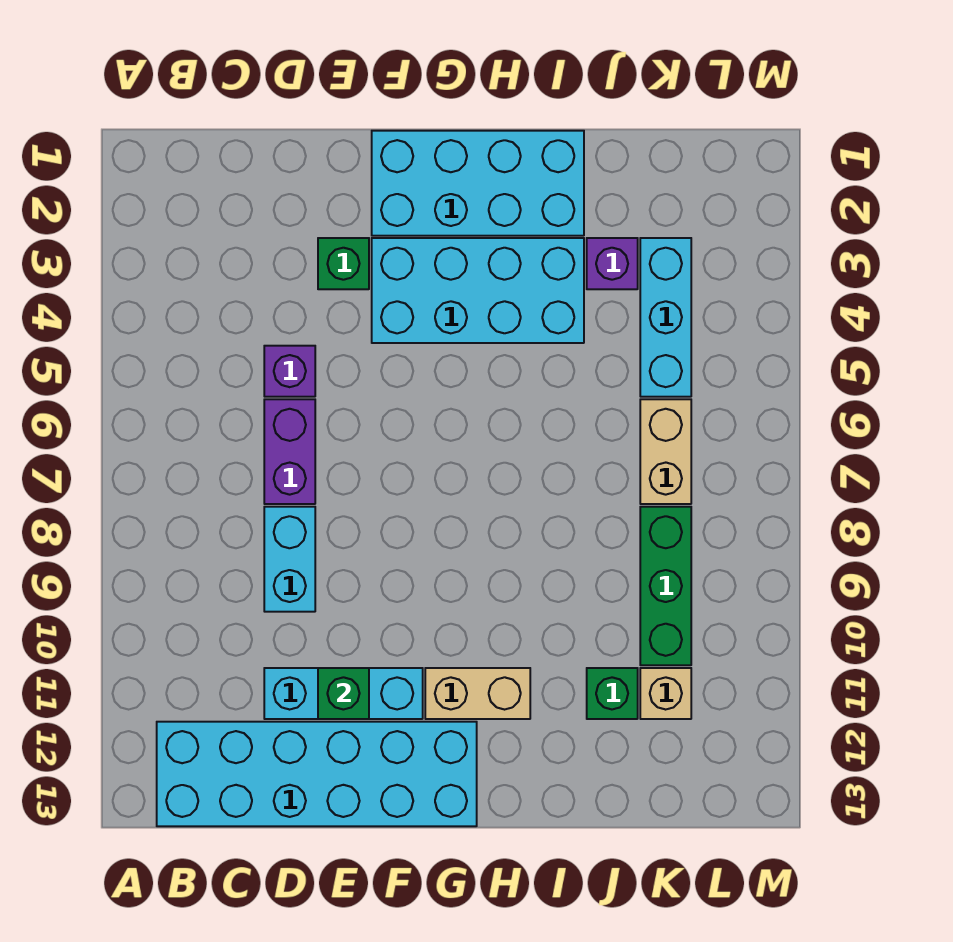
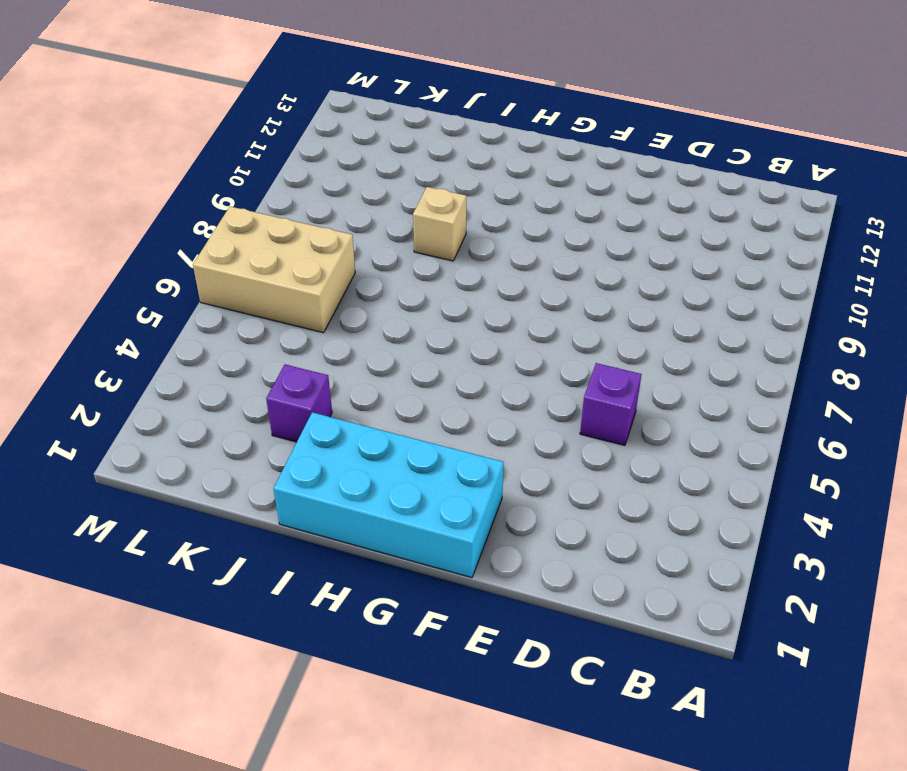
tan brick I9 level 1 -> tan brick K11 level 1
tan brick K6:M7 level 1 -> tan brick K6:K7 level 1
none -> cyan brick B12:G13 level 1
none -> purple brick D6:D7 level 1
none -> cyan brick D8:D9 level 1

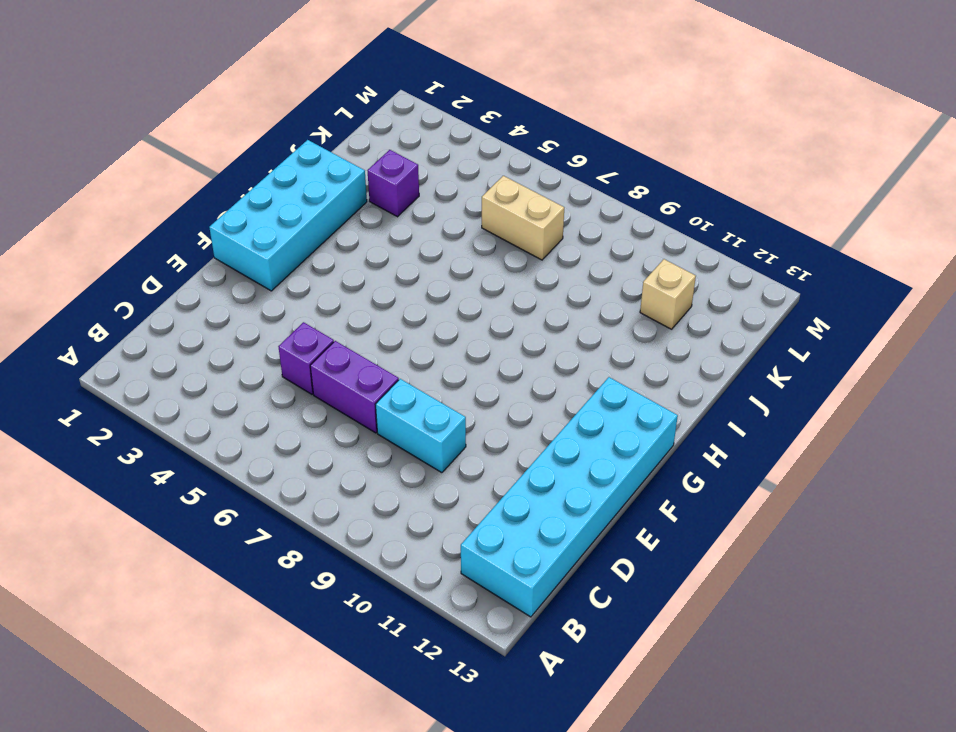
none -> cyan brick D11:F11 level 1
none -> green brick E3 level 1
none -> cyan brick F3:I4 level 1

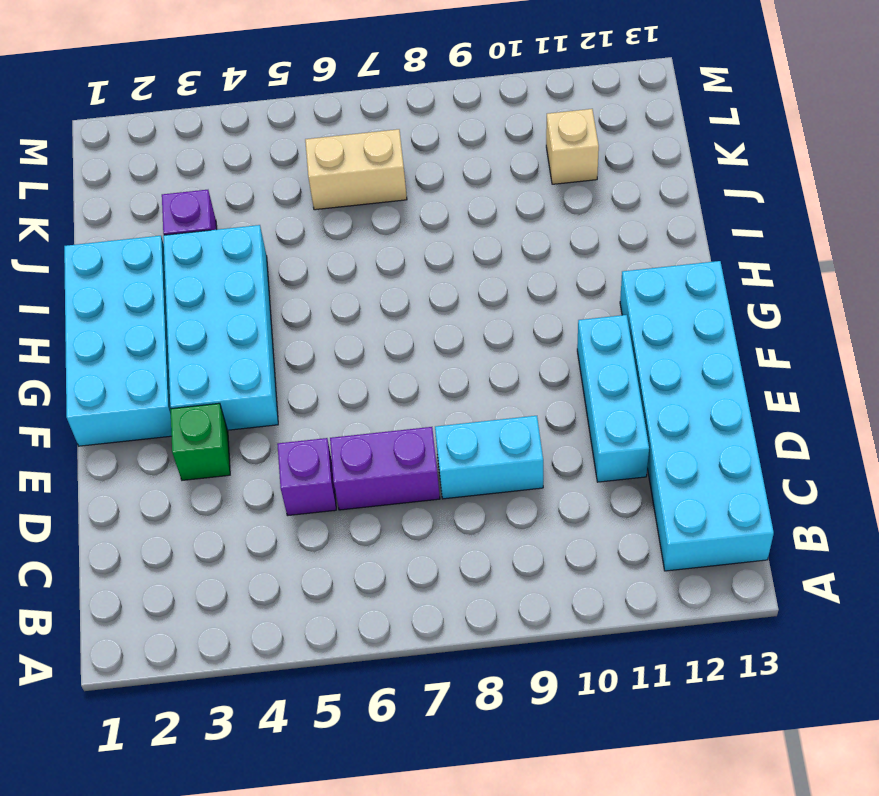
none -> tan brick G11:H11 level 1
none -> green brick J11 level 1
none -> cyan brick K3:K5 level 1

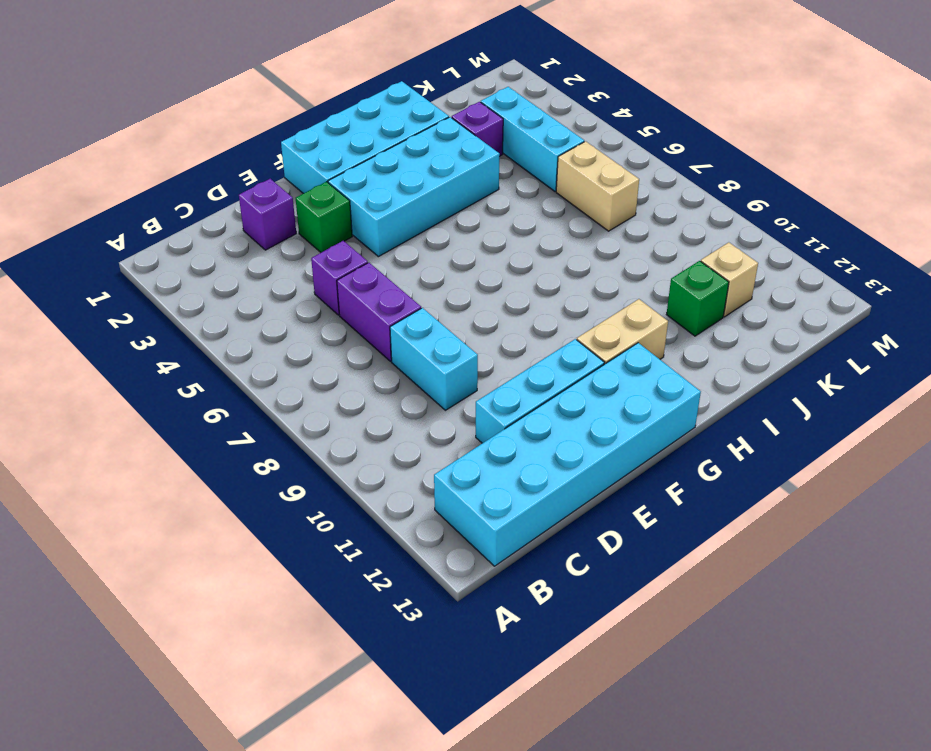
purple brick D2 level 1 -> none
none -> green brick K8:K10 level 1
none -> green brick E11 level 2

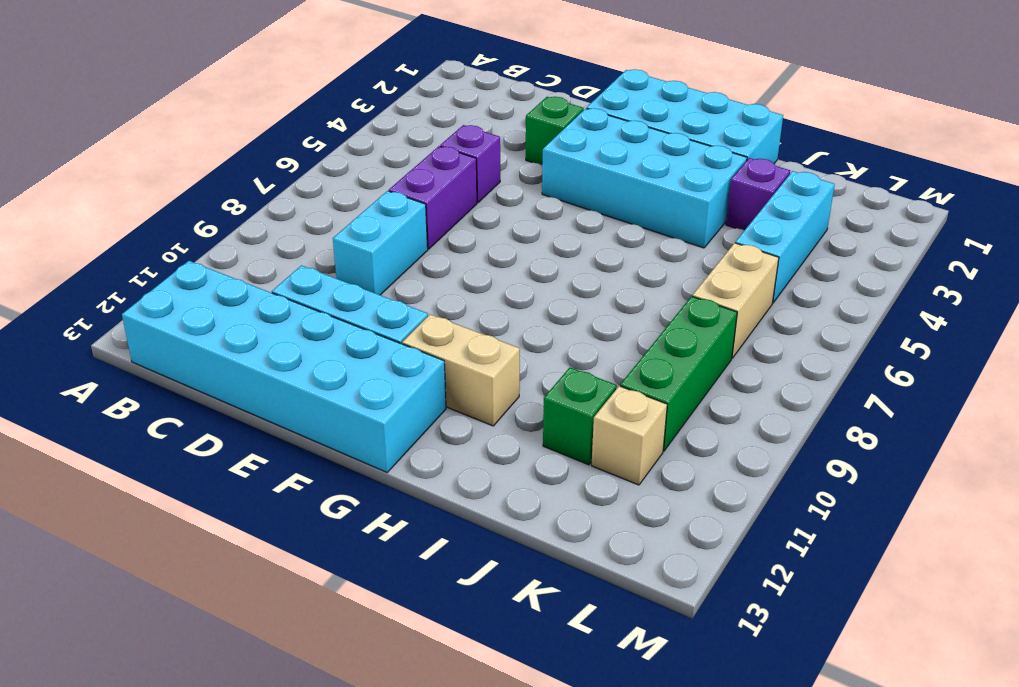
none -> green brick E11 level 2

